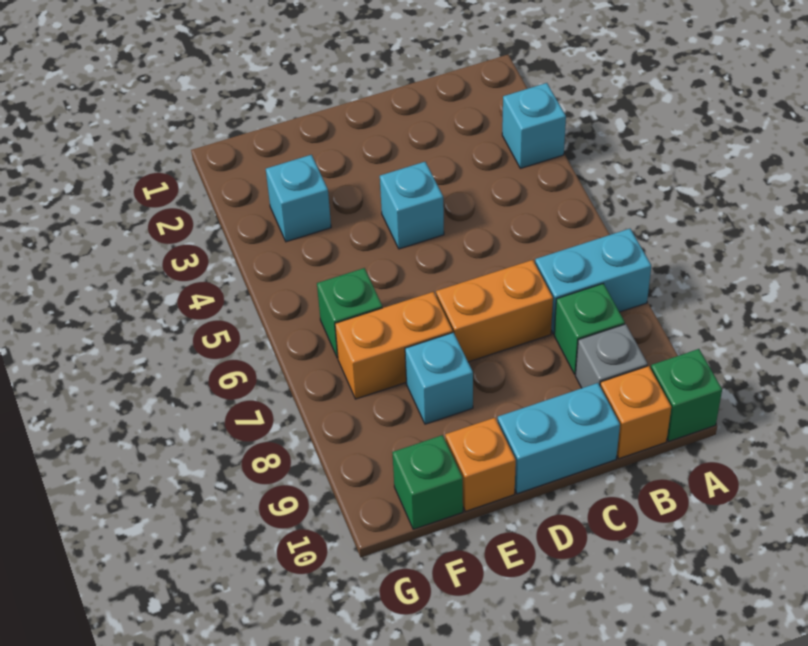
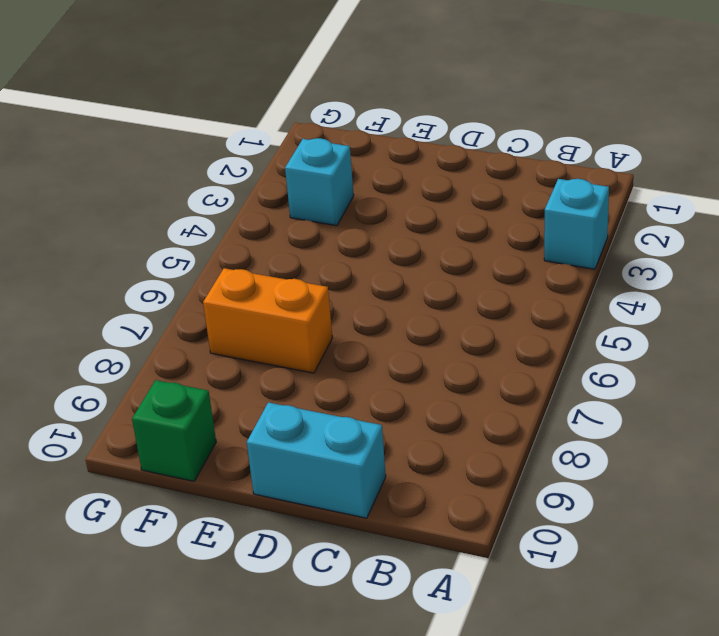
none -> cyan brick A7:B7 level 1
none -> green brick A10 level 1
none -> green brick B8 level 1

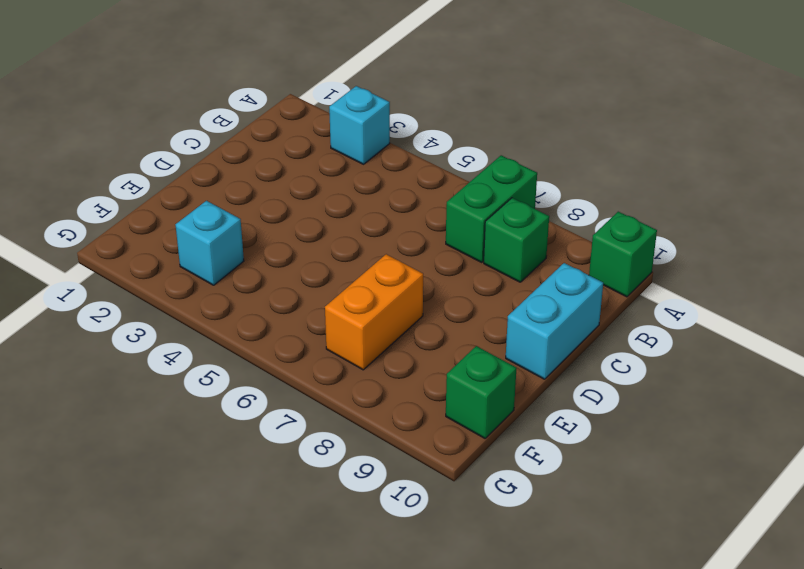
green brick A7:B7 level 1 -> cyan brick A7:B7 level 1
none -> grey brick B9 level 1
none -> orange brick B10 level 1
none -> orange brick C7:D7 level 1

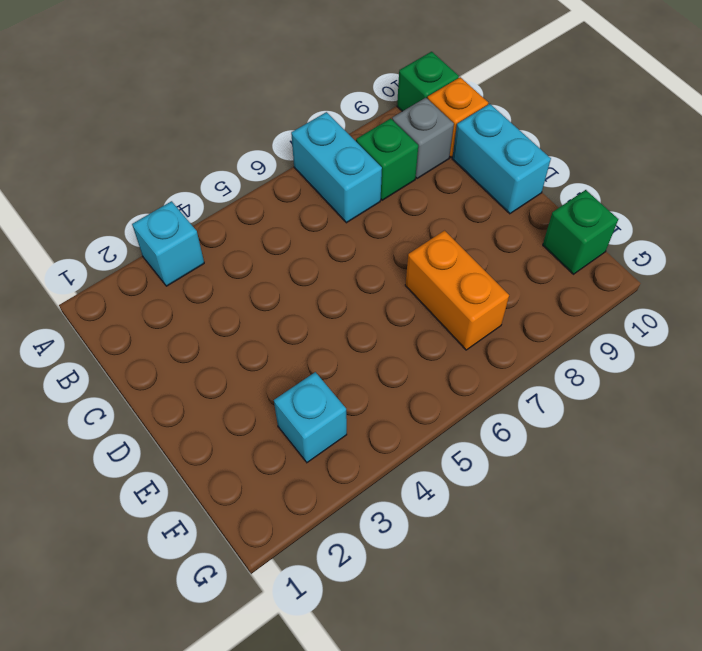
none -> orange brick C7:D7 level 1
none -> cyan brick D4 level 1
none -> cyan brick E8 level 1

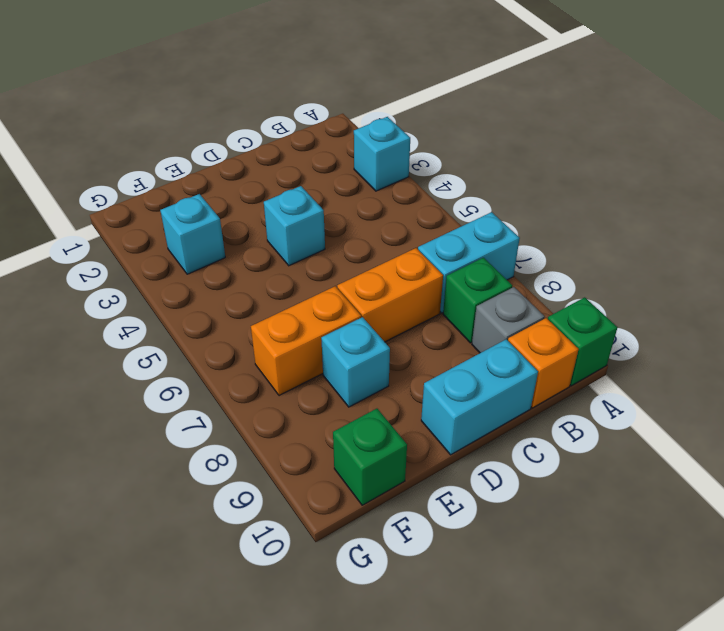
none -> orange brick E10 level 1
none -> green brick F6 level 1

